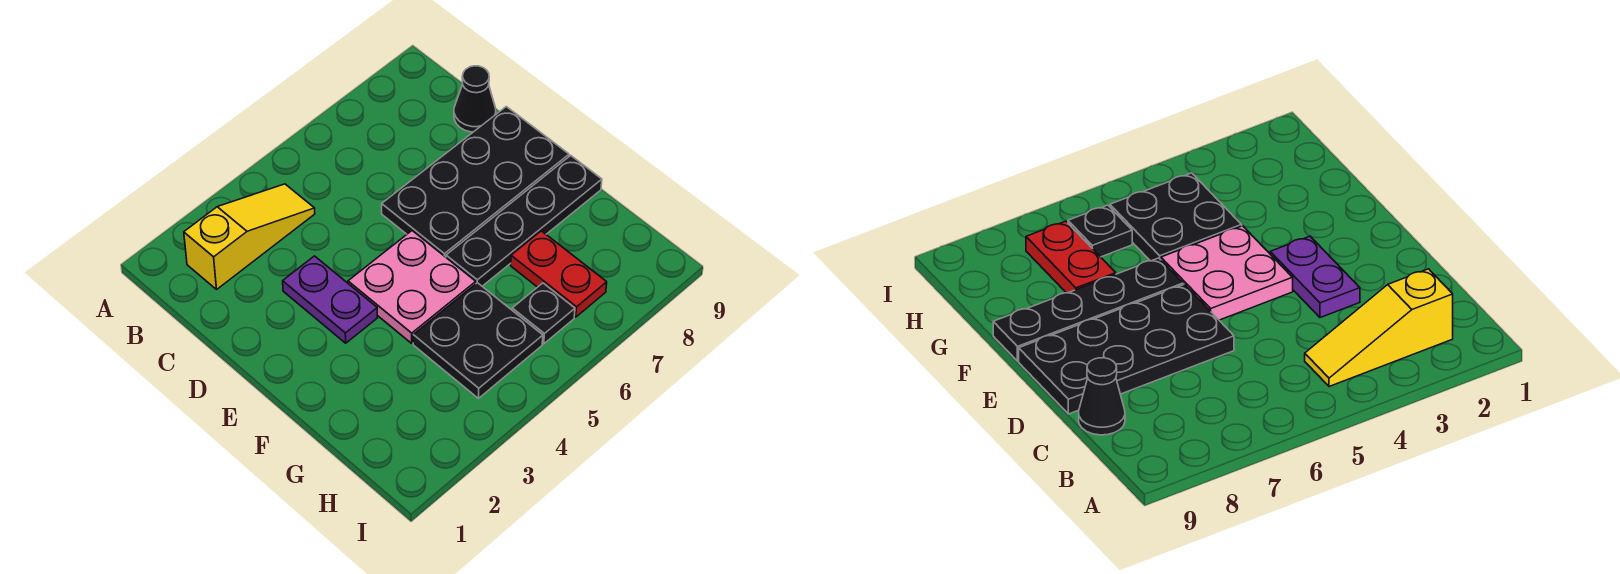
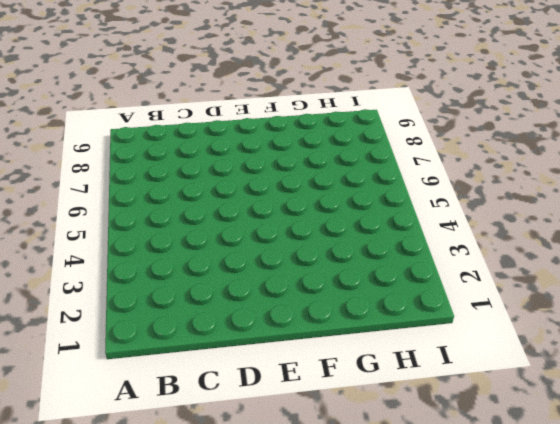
none -> yellow slope B2:B4 level 1 top 2
none -> black cone C9 level 1

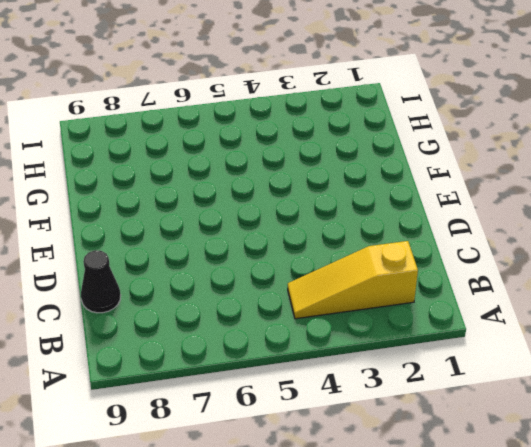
none -> purple plate D3:E3 level 1
none -> black plate D6:E9 level 1

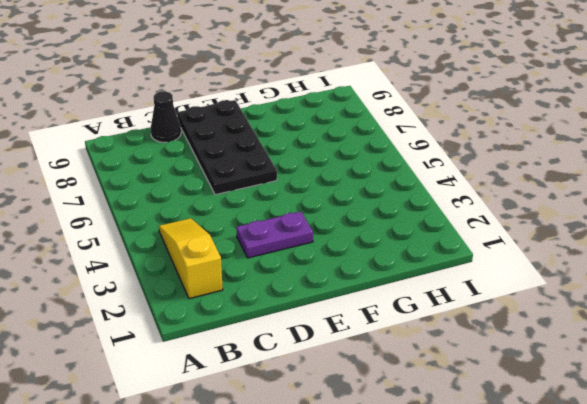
none -> pink plate E4:F5 level 1
none -> black plate F6:F9 level 1

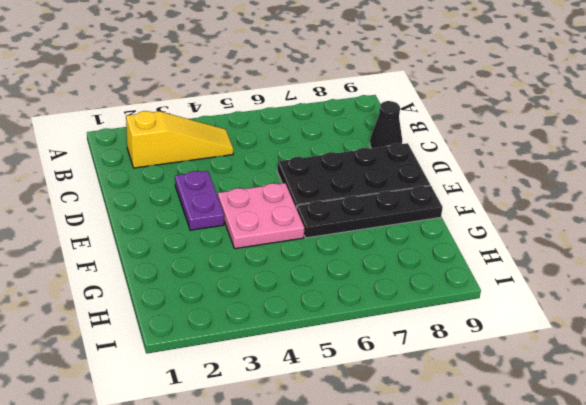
none -> black plate G4:H5 level 1
none -> red plate G7:H7 level 1

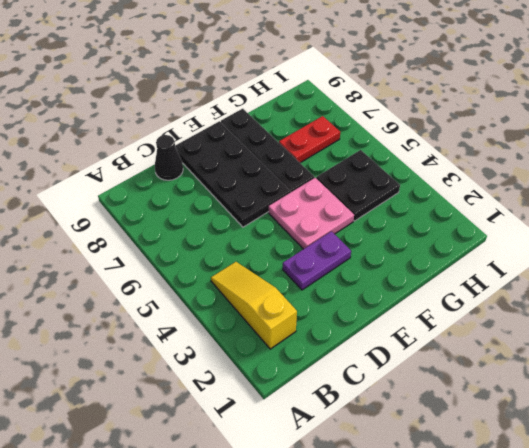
none -> black plate H6 level 1

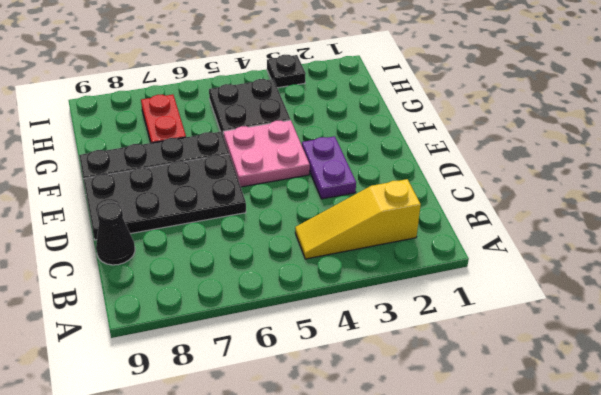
black plate I3 level 1 -> black plate H6 level 1

